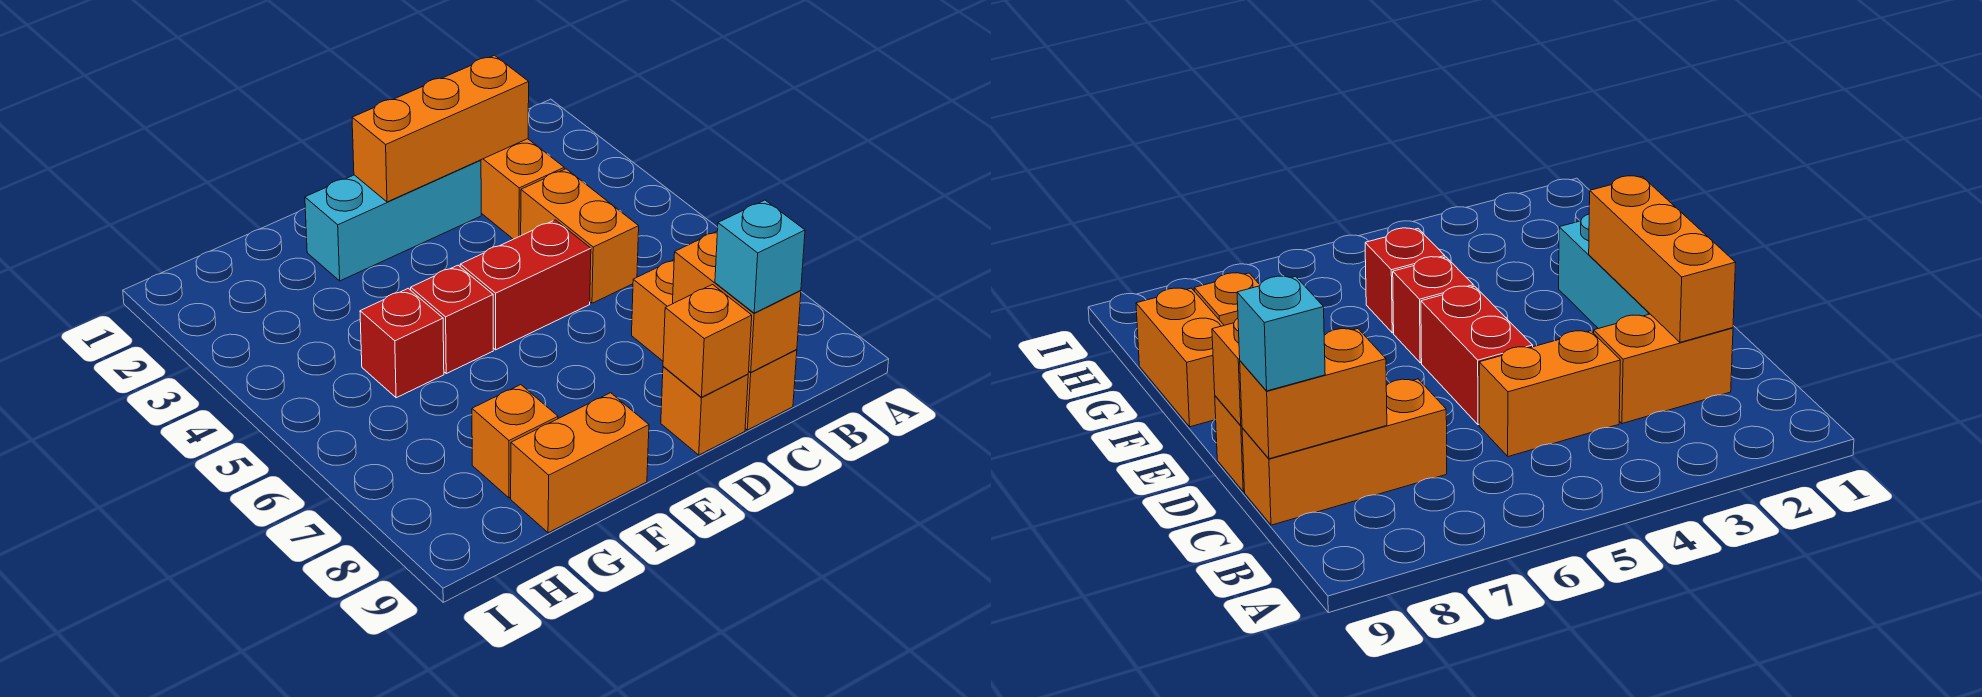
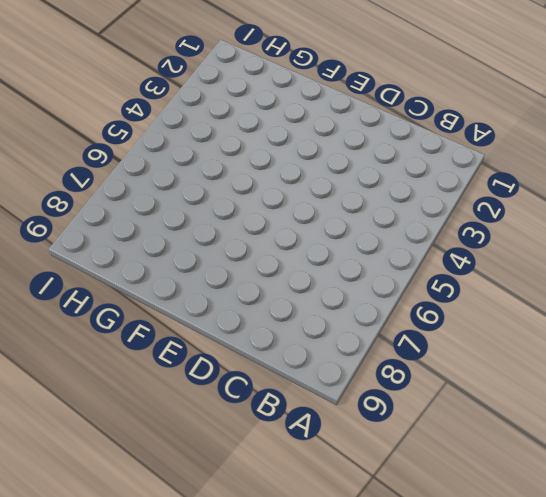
none -> orange brick C2:C3 level 1
none -> orange brick C4:C5 level 1
none -> orange brick C7:C9 level 1

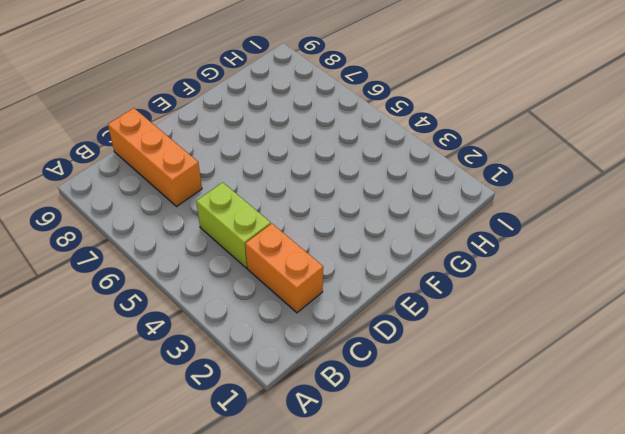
lime brick C4:C5 level 1 -> orange brick C4:C5 level 1
none -> cyan brick D2:F2 level 1
none -> red brick D5:E5 level 1
none -> orange brick D9 level 1

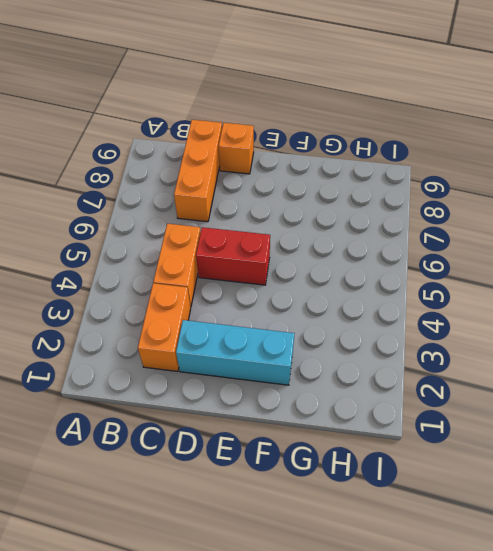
none -> red brick F5 level 1
none -> orange brick F9:G9 level 1
none -> red brick G5 level 1

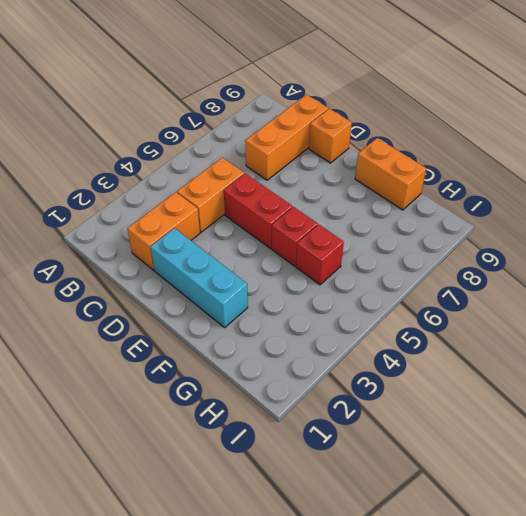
none -> orange brick G8 level 1
none -> orange brick C2:E2 level 2
none -> orange brick C8:C9 level 2

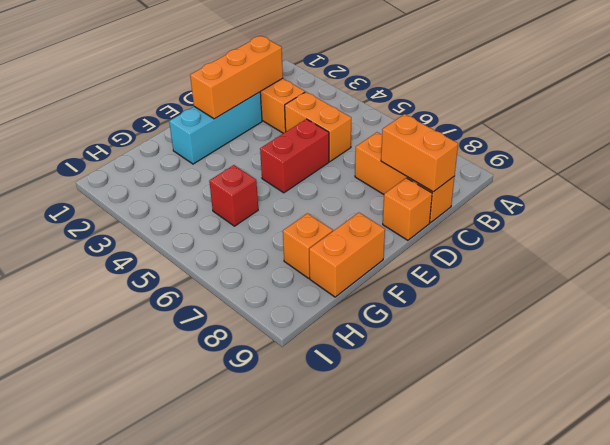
none -> red brick F5 level 1
none -> orange brick D9 level 2
none -> cyan brick C9 level 3

